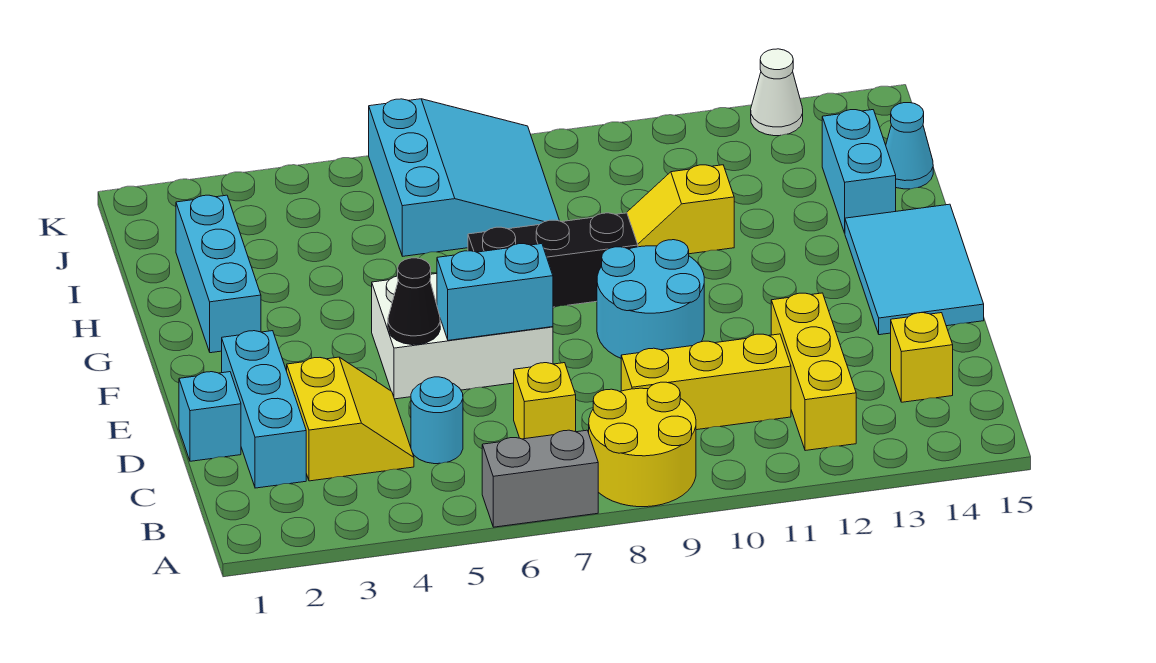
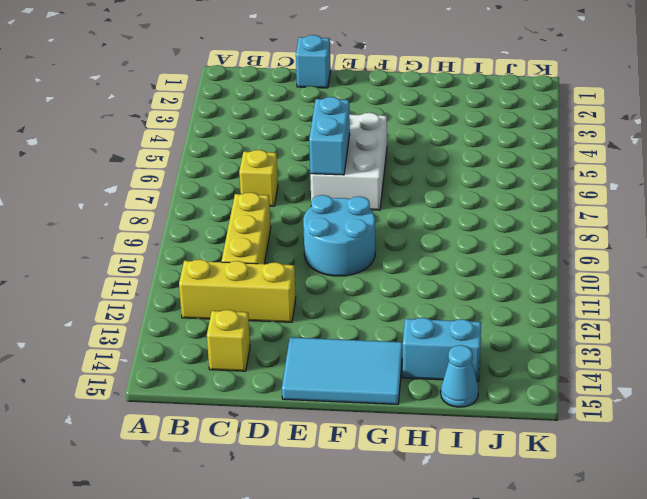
none -> grey brick A6:A7 level 1
none -> yellow round brick A8:B9 level 1
none -> cyan brick C2:E2 level 1

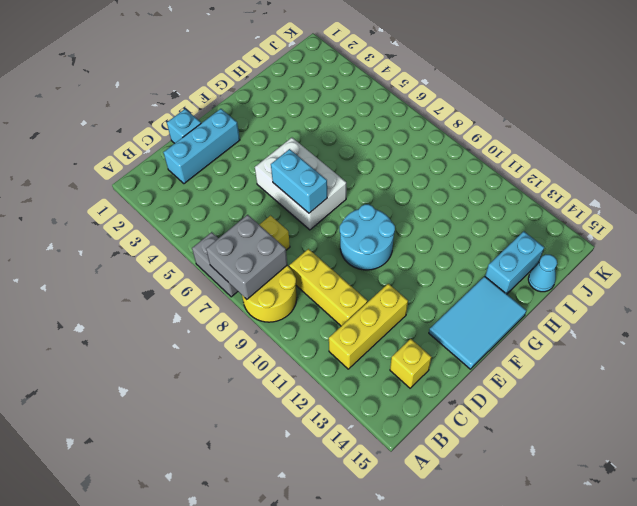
grey brick A7:B8 level 2 -> none
none -> yellow slope C3:D4 level 1 top 3
none -> cyan round brick C5 level 1
none -> cyan brick G2:I2 level 1

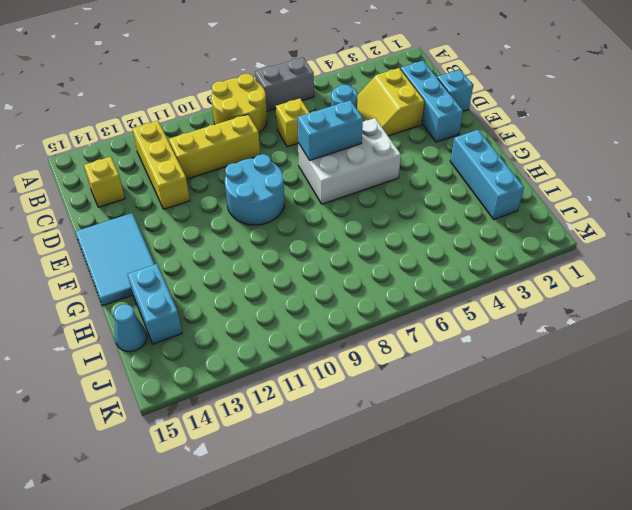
none -> black brick G7:G9 level 1
none -> yellow slope H10:H11 level 1 top 11
none -> cyan slope I6:K8 level 1 top 6

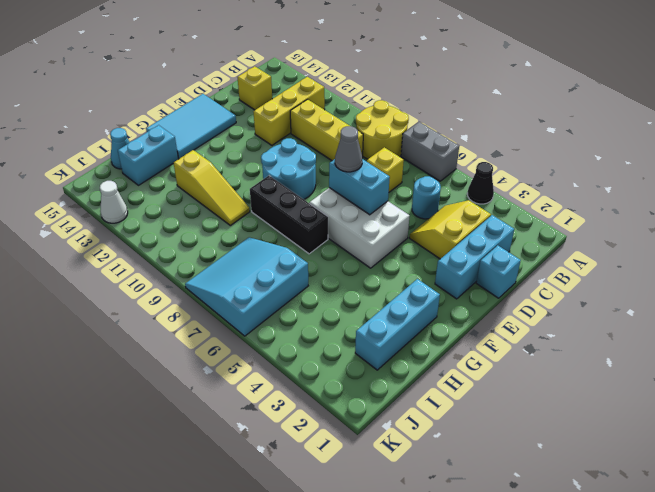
black cone A4 level 1 -> black cone E5 level 2
grey cone E7 level 3 -> none
yellow slope H10:H12 level 1 top 12 -> yellow slope H10:H11 level 1 top 11

